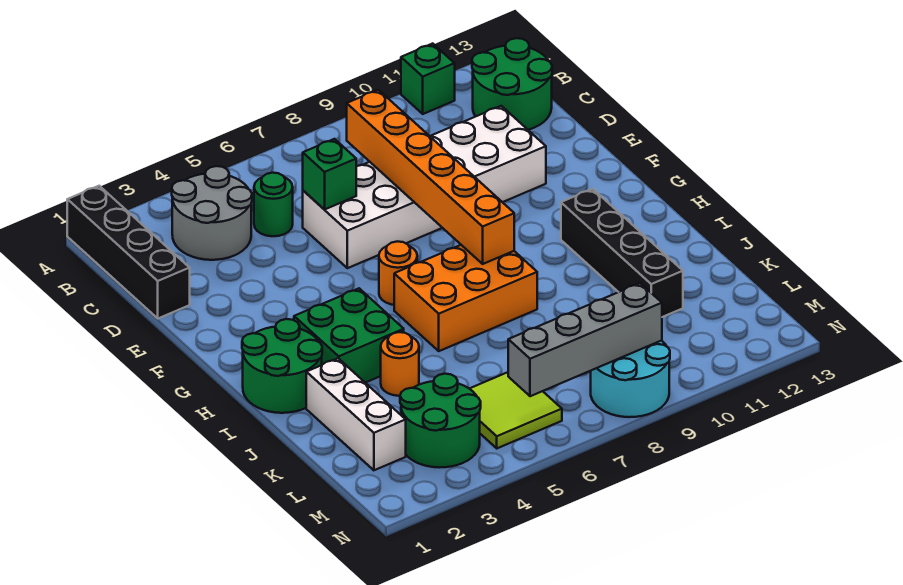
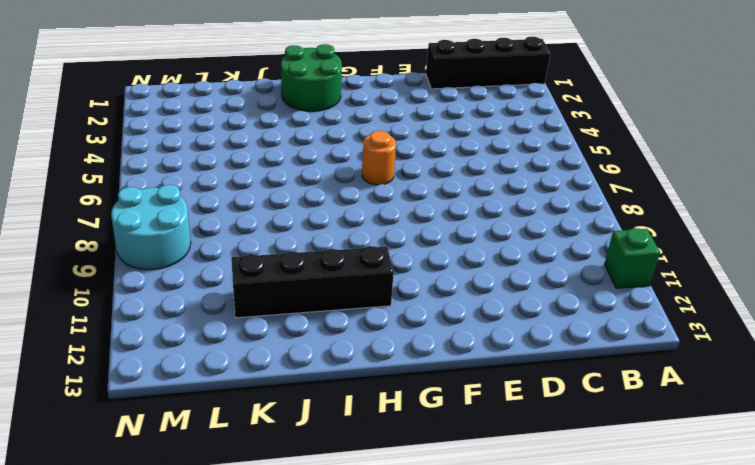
none -> grey round brick B3:C4 level 1
none -> green round brick B12:C13 level 1
none -> green round brick C5 level 1

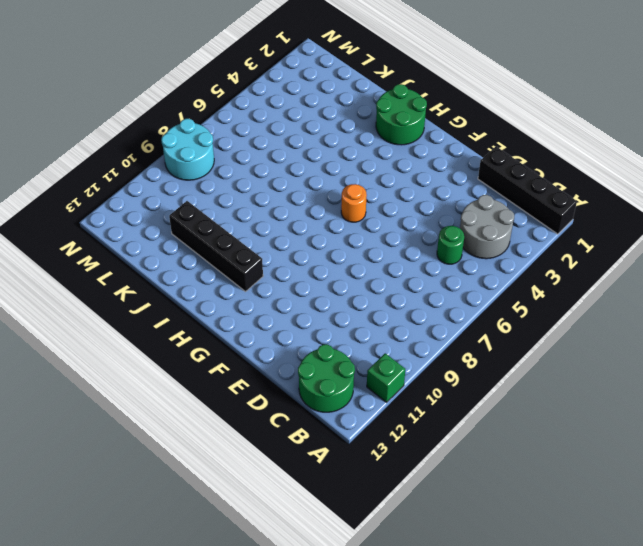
none -> white brick D6:E11 level 1
none -> green brick H3:I4 level 1
none -> orange brick H6:I8 level 1

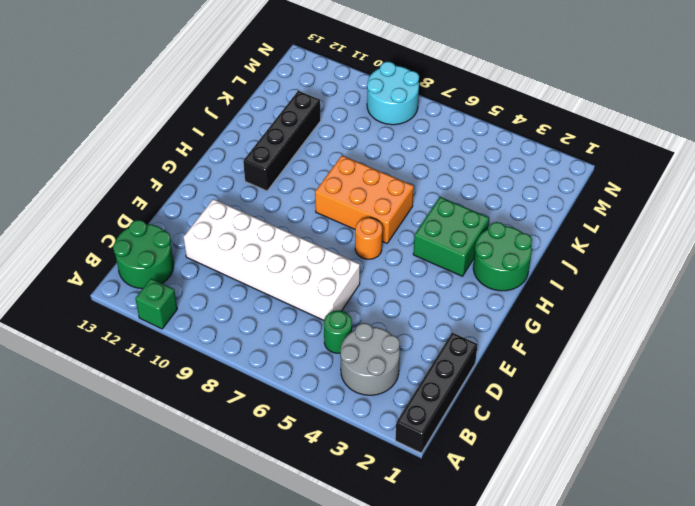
none -> white brick J2:L2 level 1
none -> orange round brick J4 level 1
none -> green round brick L3:M4 level 1

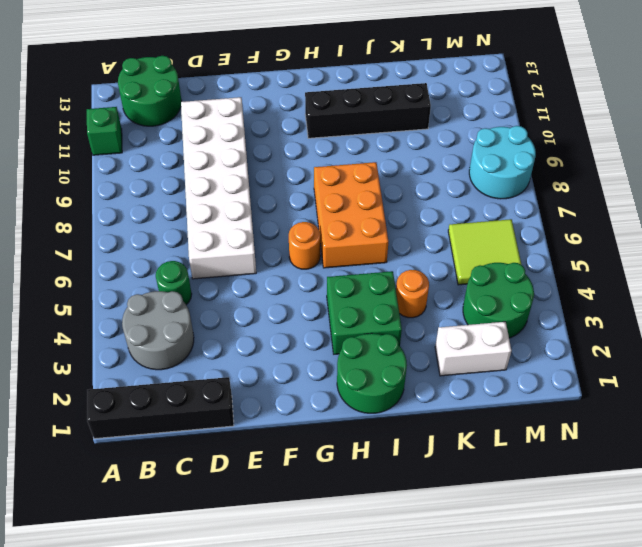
white brick K2:L2 level 1 -> white brick J2:L2 level 1
none -> orange brick C8:H8 level 2
none -> green brick D6 level 2
none -> grey brick M6:M9 level 2

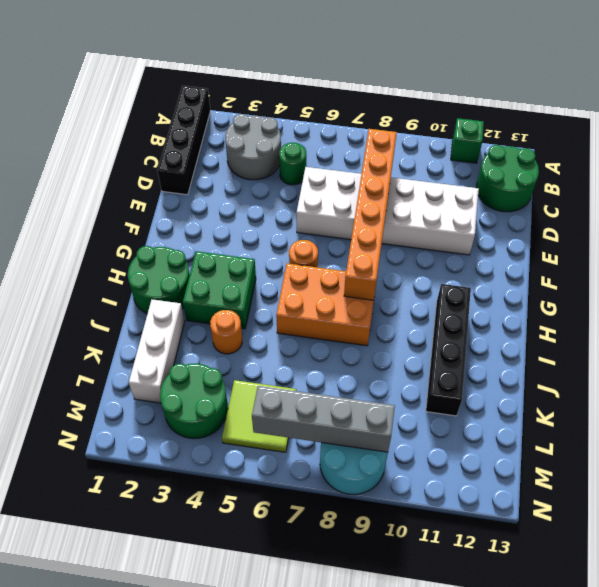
none -> green brick D6 level 2

